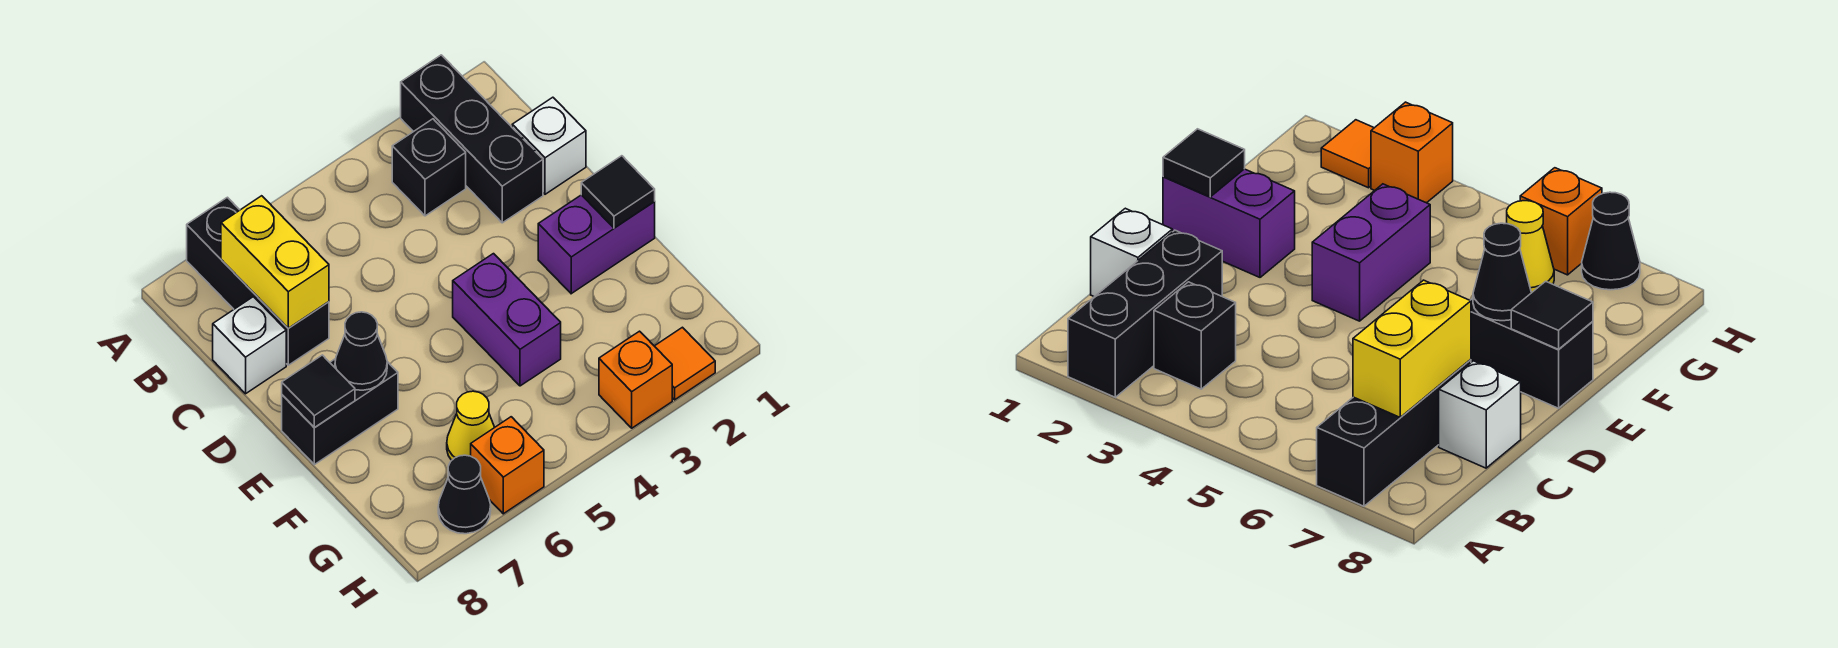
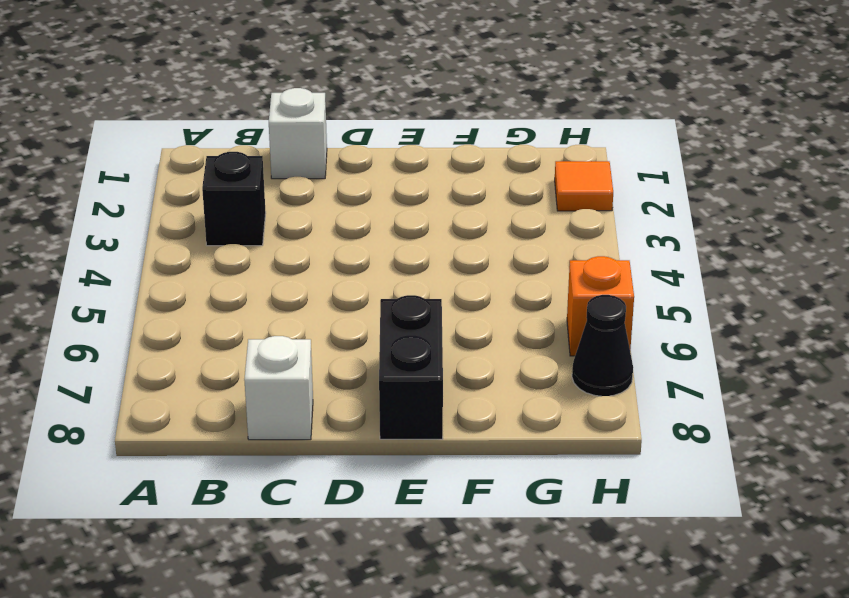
none -> black brick A2:C2 level 1
none -> black brick A7:C7 level 1
none -> purple brick E1:E2 level 1

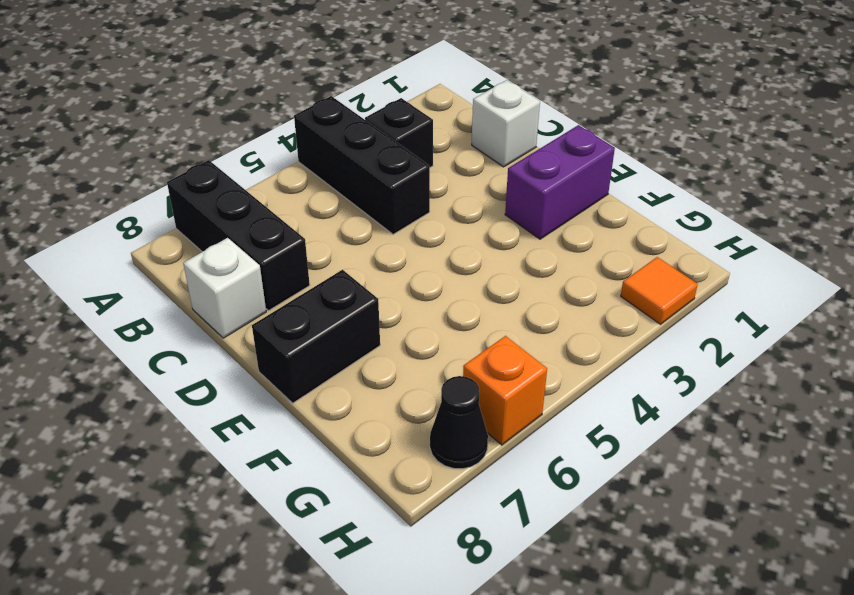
black brick A4:C4 level 1 -> black brick A2:C2 level 1
none -> purple brick E4:F4 level 1
none -> yellow cone G6 level 1
none -> orange brick H3 level 1

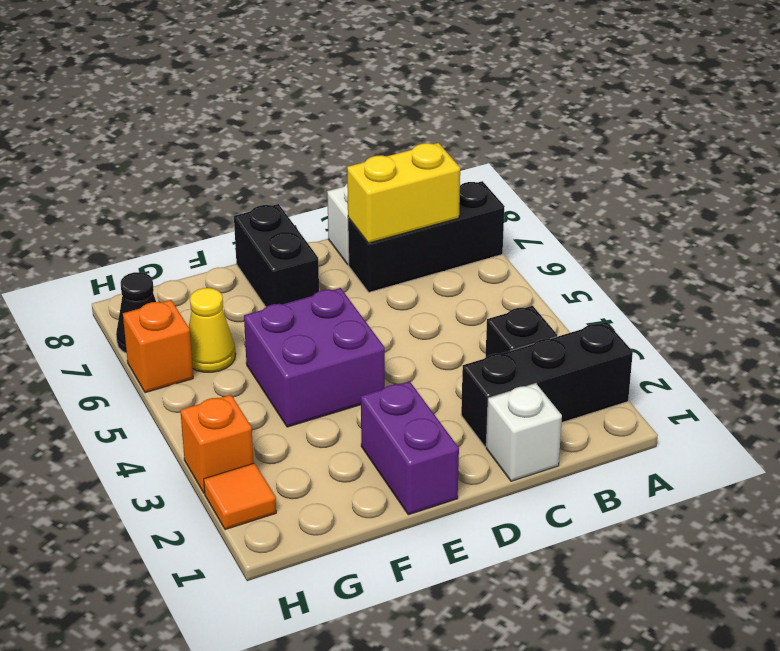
purple brick E4:F5 level 1 -> purple brick E4:F4 level 1
none -> black tile E1 level 2
none -> black cone E7 level 2
none -> black tile E8 level 2

